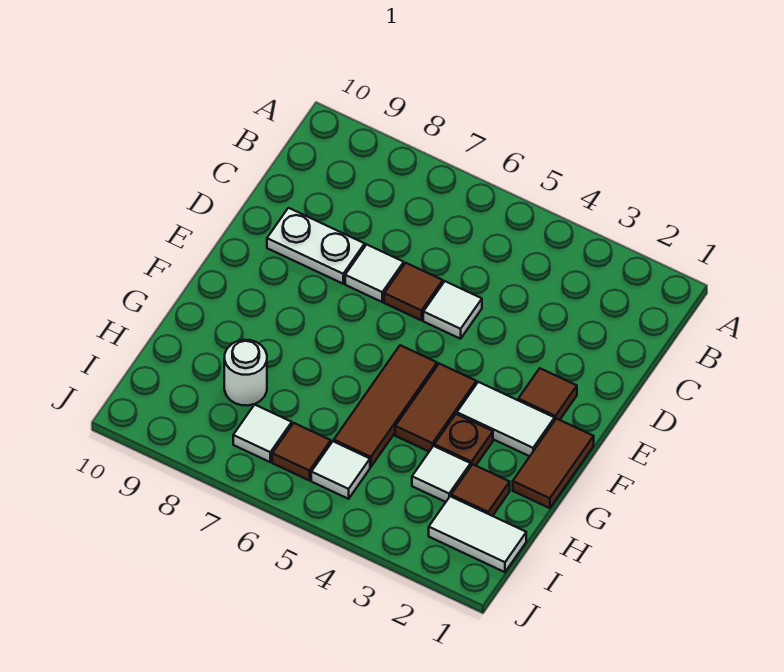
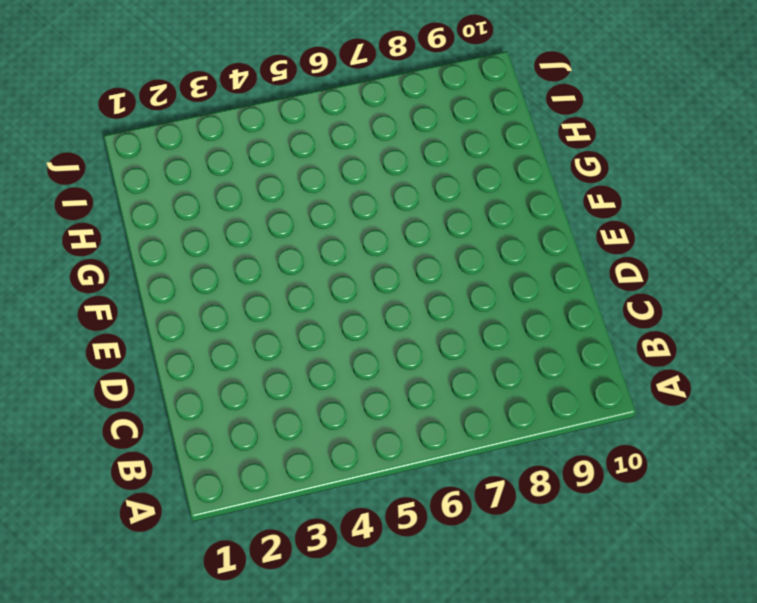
none -> white tile D5 level 1
none -> brown tile D6 level 1
none -> white tile D7 level 1

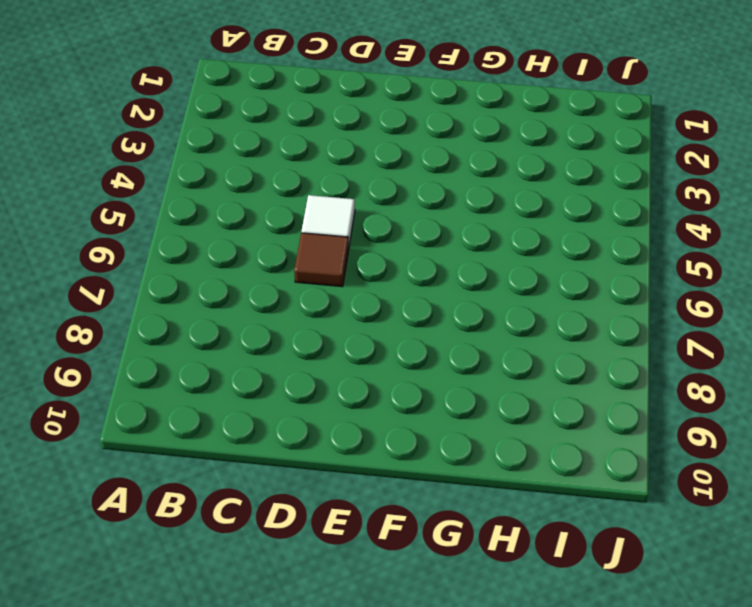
none -> white tile D7 level 1
none -> white plate D8:D9 level 1
none -> brown tile E2 level 1

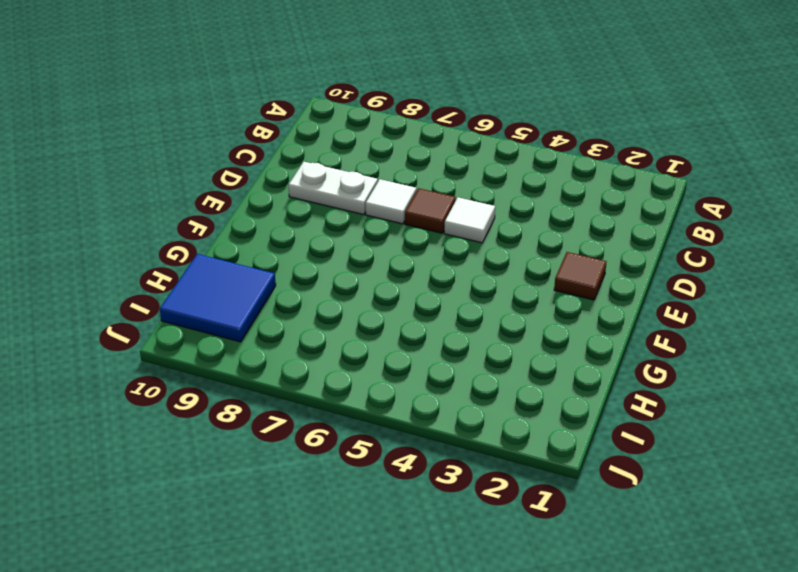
blue tile H9:I10 level 1 -> none
none -> brown tile F1:G1 level 1
none -> white tile F2:F3 level 1
none -> brown tile F4:G4 level 1

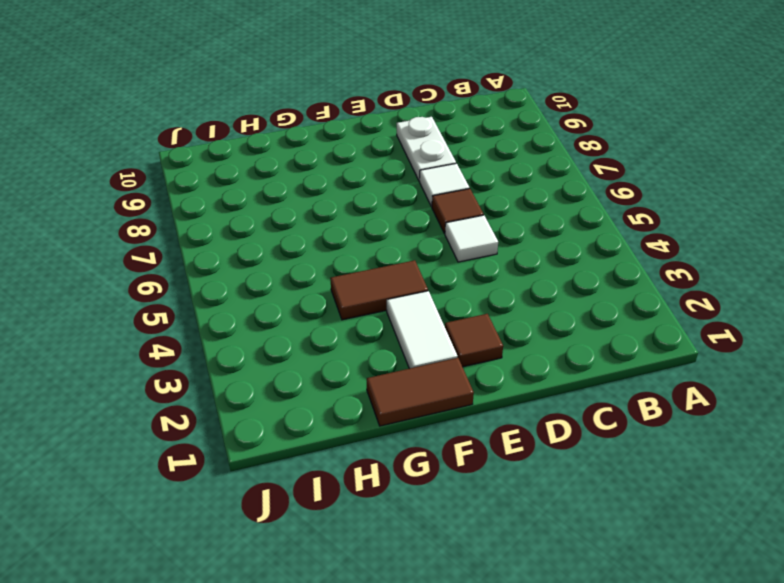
none -> brown tile F5:H5 level 1
none -> brown plate G3 level 1
none -> brown tile H2 level 1

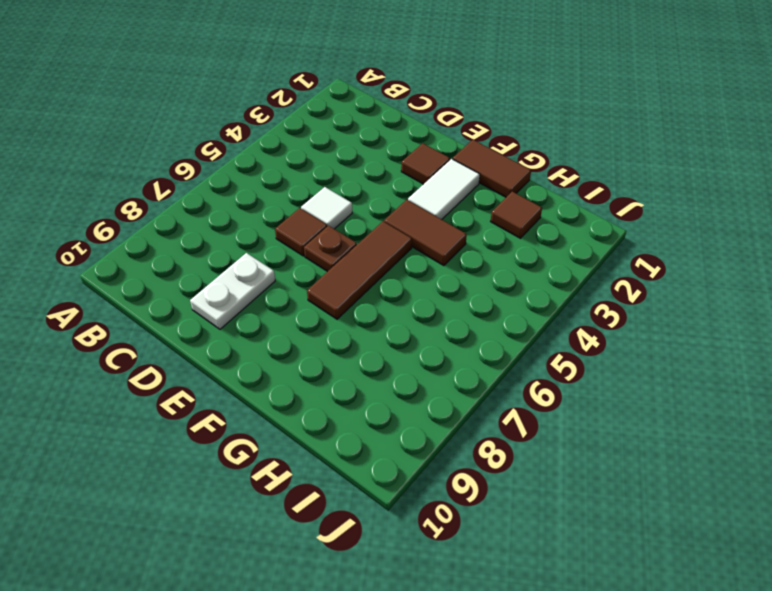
brown plate E6 level 1 -> brown plate G3 level 1
brown tile F5:F7 level 1 -> brown tile F5:H5 level 1
none -> white tile D7 level 1
none -> white tile H3 level 1
none -> white round brick H8 level 1

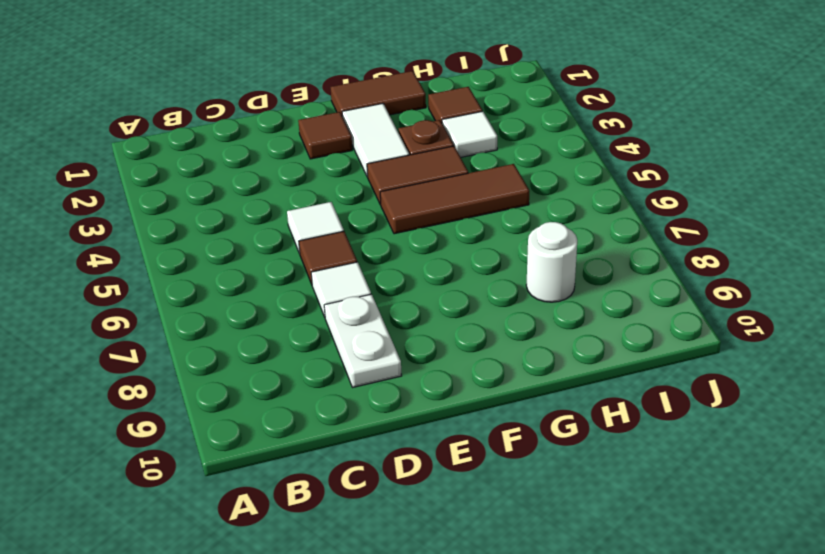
none -> white tile I1:I2 level 1
none -> white tile I5 level 1
none -> brown tile I6 level 1

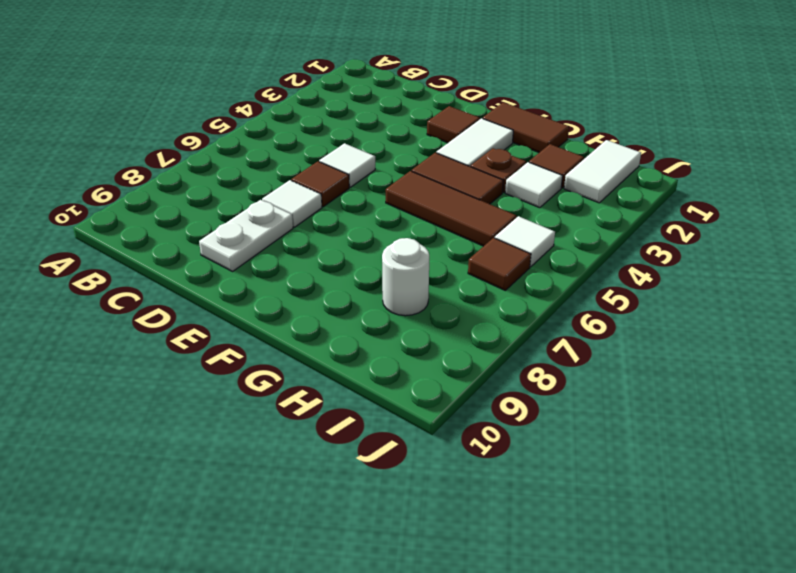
none -> white tile I7 level 1

